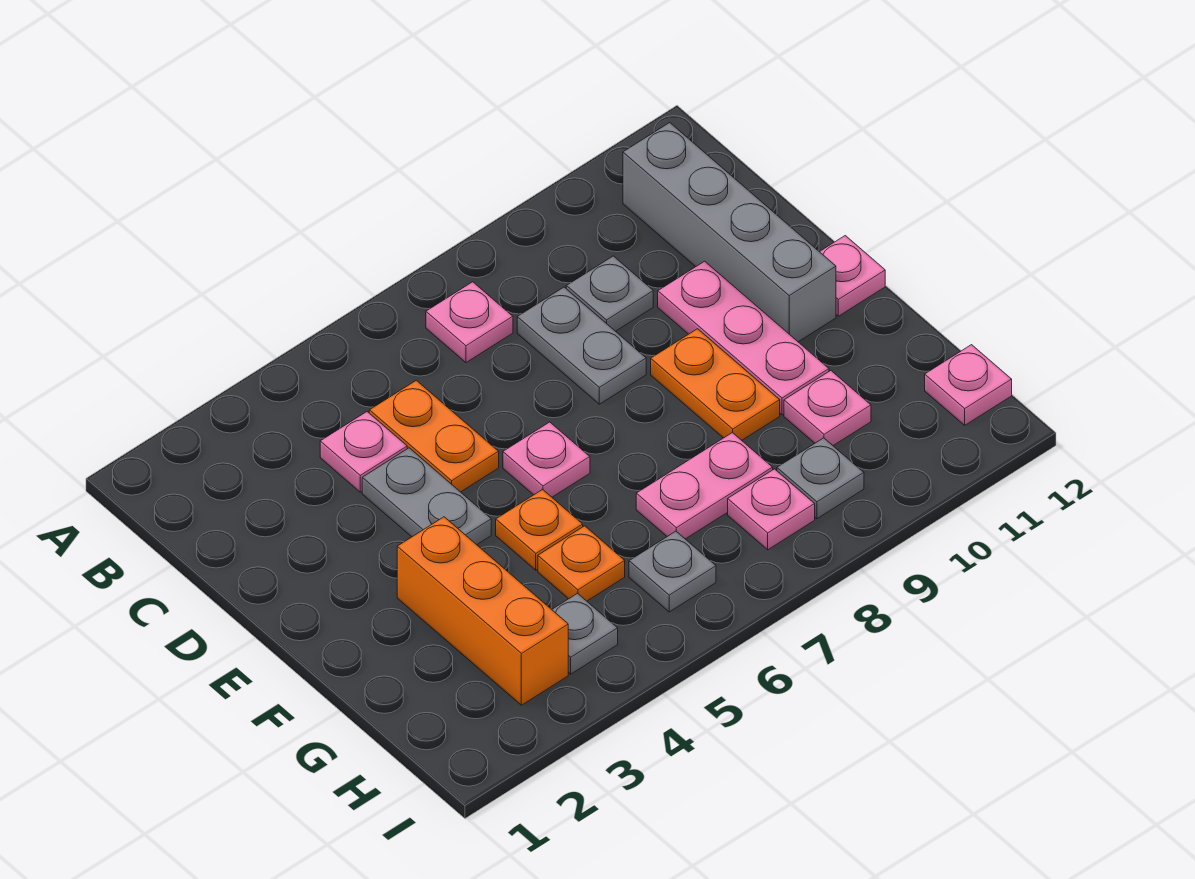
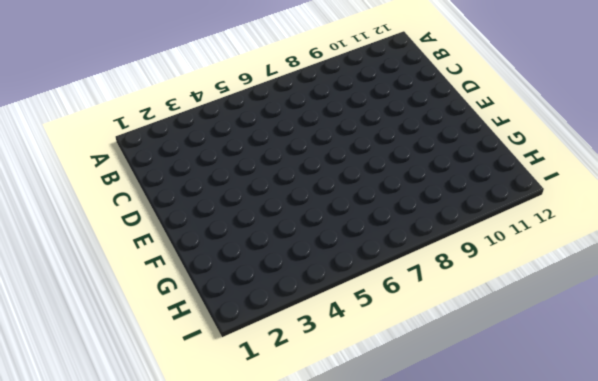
none -> pink plate B7 level 1
none -> grey brick B11:E11 level 1
none -> pink plate C4 level 1

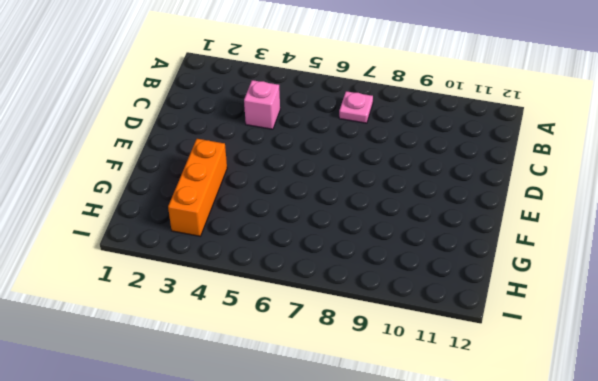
pink brick C4 level 1 -> pink plate C4 level 1
none -> grey brick B11:E11 level 1
none -> orange plate C5:D5 level 1
none -> grey plate C8:D8 level 1

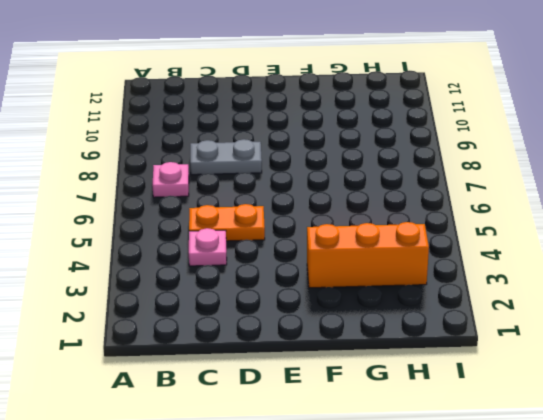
none -> grey brick B11:E11 level 1
none -> grey plate C9 level 1
none -> grey plate D4:E4 level 1

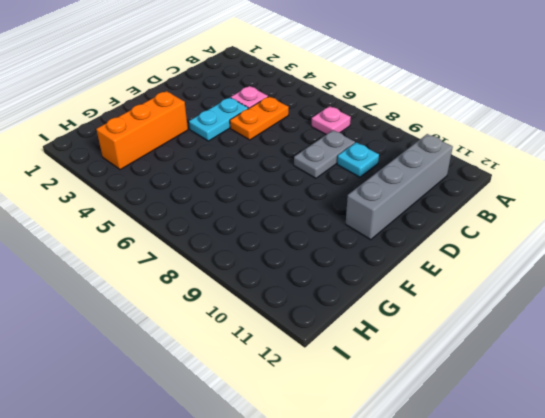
cyan plate C9 level 1 -> grey plate C9 level 1
cyan plate D4:E4 level 1 -> grey plate D4:E4 level 1
none -> pink plate D10:F10 level 1
none -> pink plate E6 level 1
none -> orange plate E9:F9 level 1

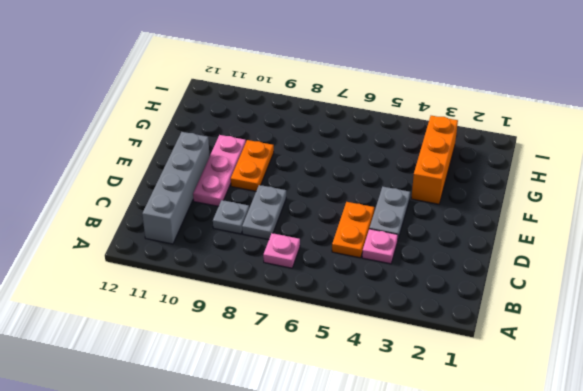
none -> pink plate E6 level 1
none -> pink plate E12 level 1
none -> orange plate F5 level 1

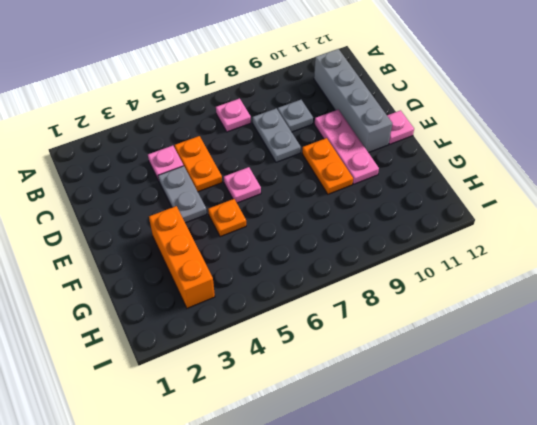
none -> orange plate G5 level 1
none -> pink plate G7:G8 level 1
none -> pink plate G10 level 1

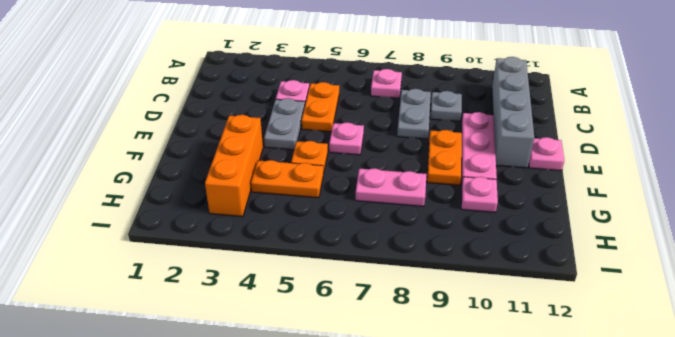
orange plate G4:G5 level 1 -> orange plate G5 level 1
none -> grey plate H4 level 1
none -> grey plate H6 level 1
none -> pink plate H8 level 1

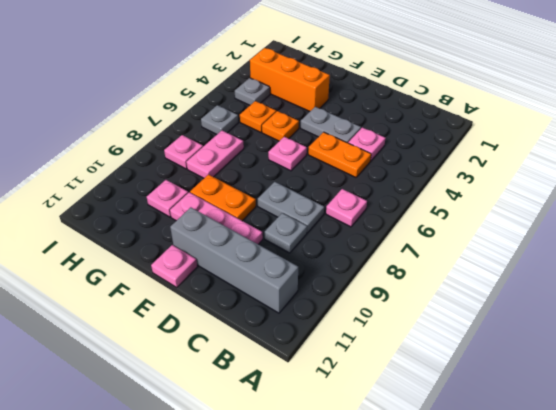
none -> grey plate H9 level 1
none -> pink plate H12 level 1

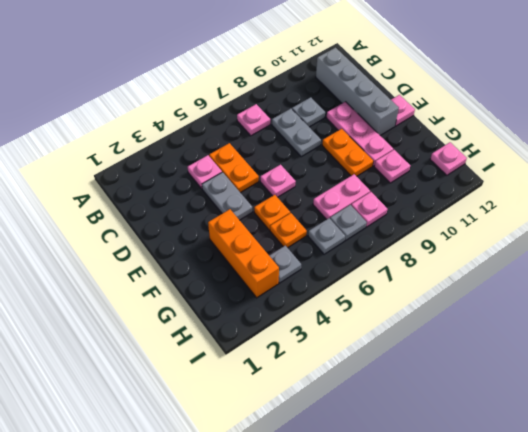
grey plate H7 level 1 -> grey plate H9 level 1

